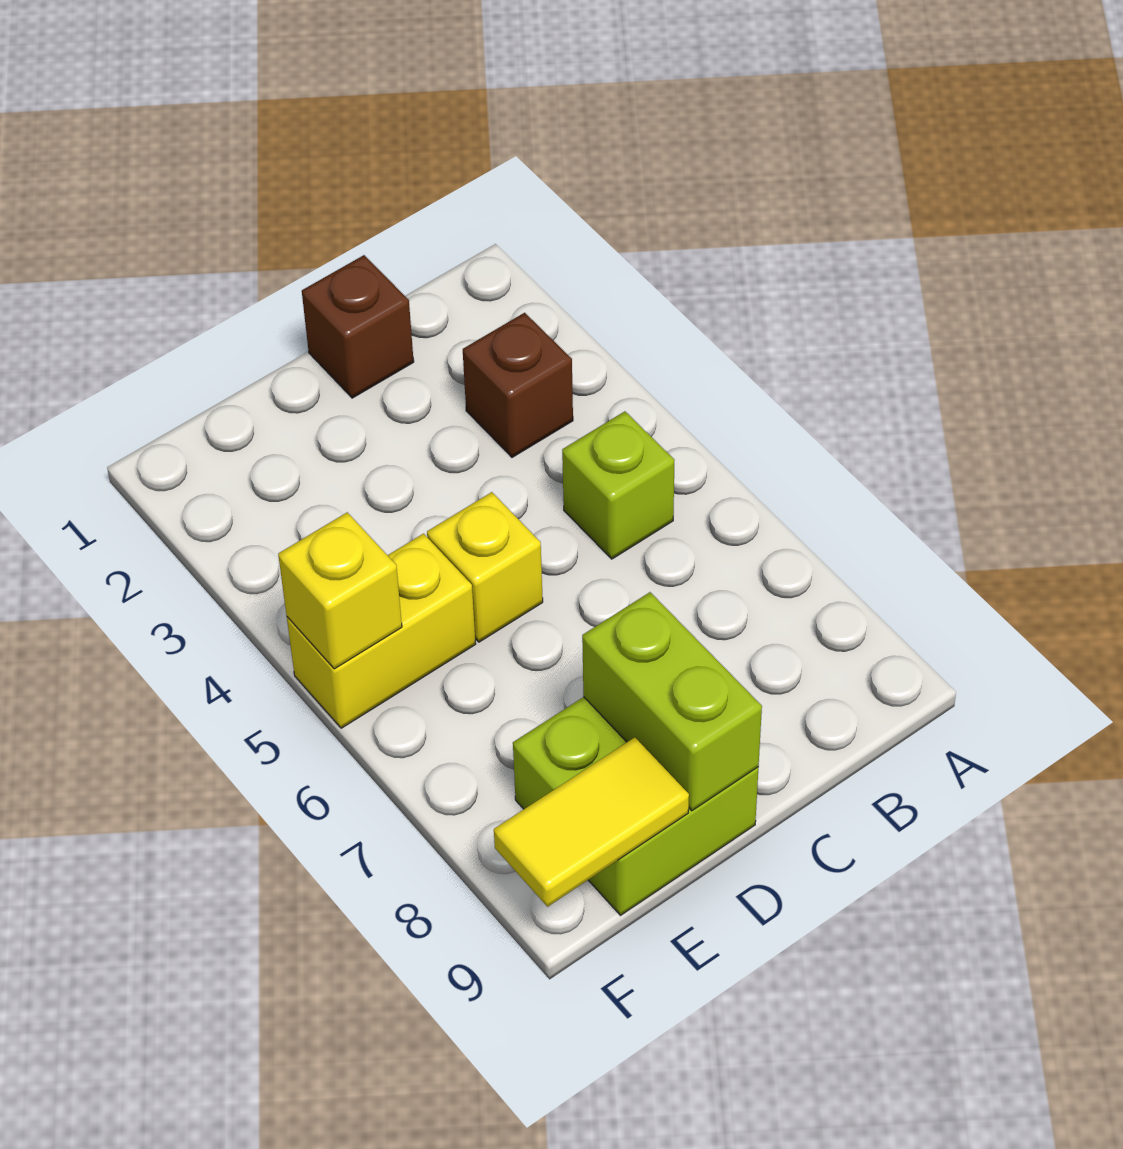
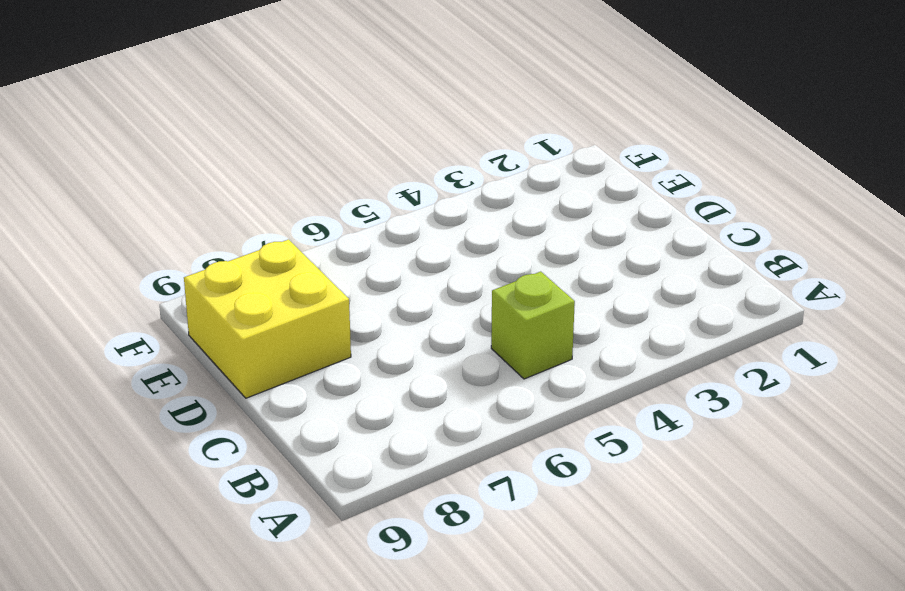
yellow brick D8:E9 level 1 -> lime brick D8:E9 level 1
none -> brown brick B3 level 1
none -> brown brick C1 level 1

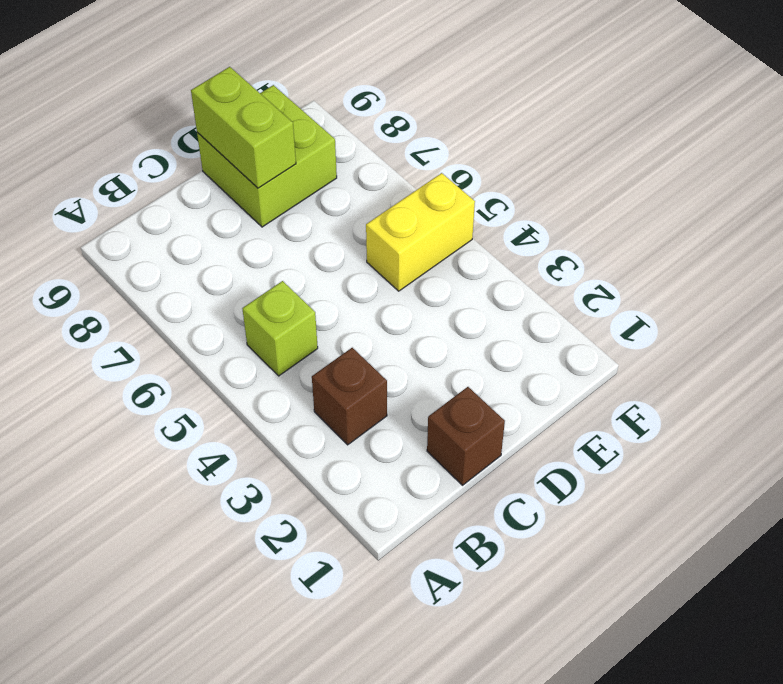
none -> yellow brick D5 level 1
none -> yellow tile E9:F9 level 2

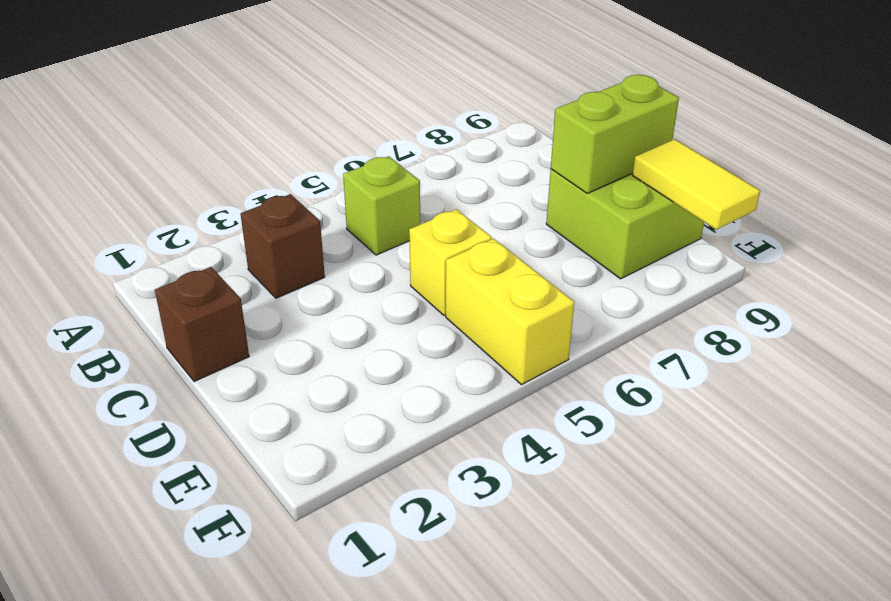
none -> yellow brick F5 level 2

